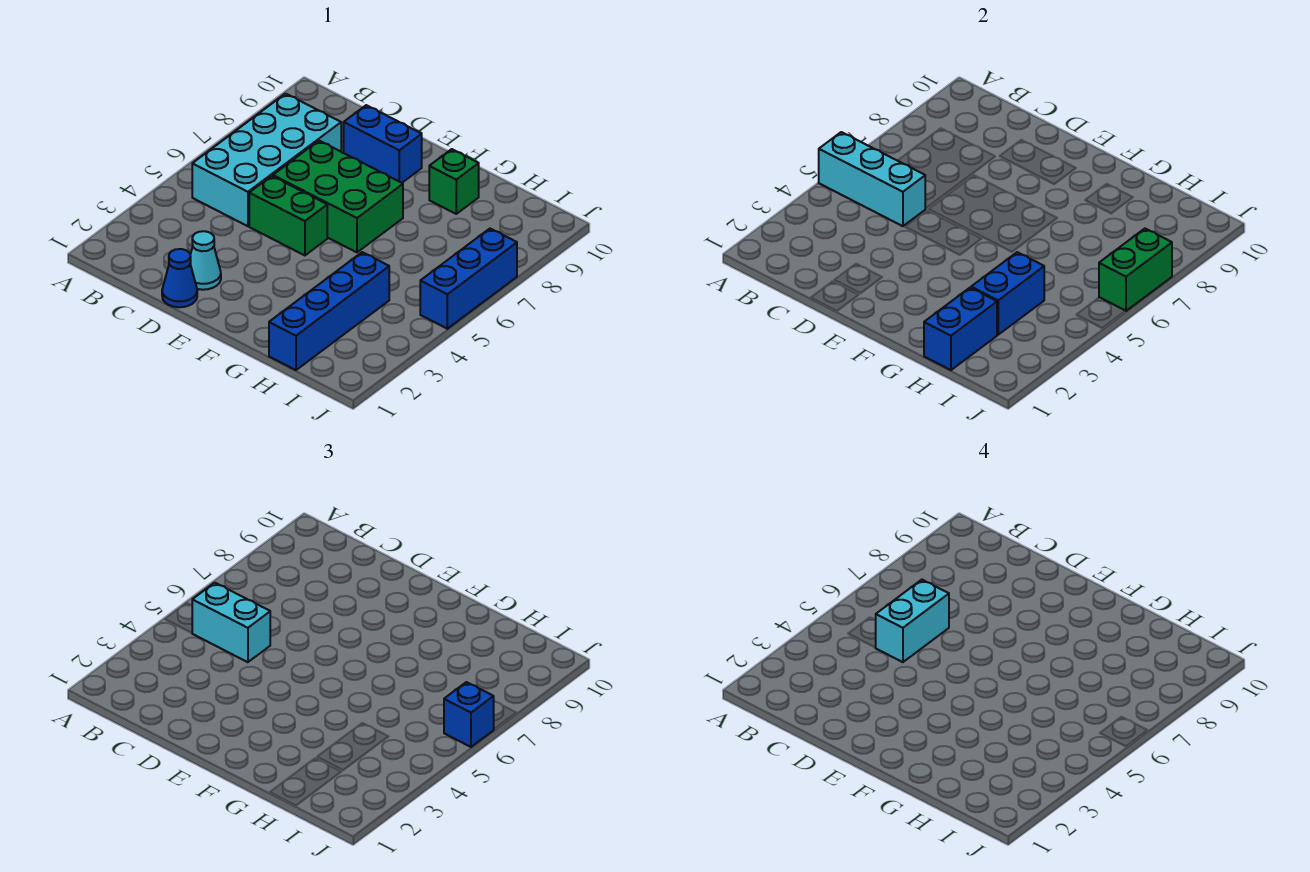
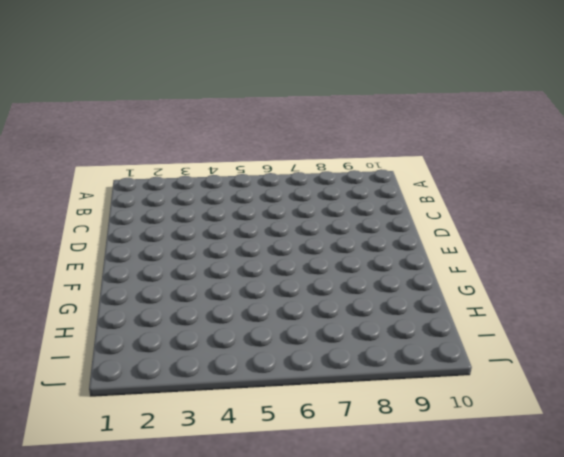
none -> cyan brick B5:C8 level 1
none -> blue cone D1 level 1
none -> cyan cone D2 level 1

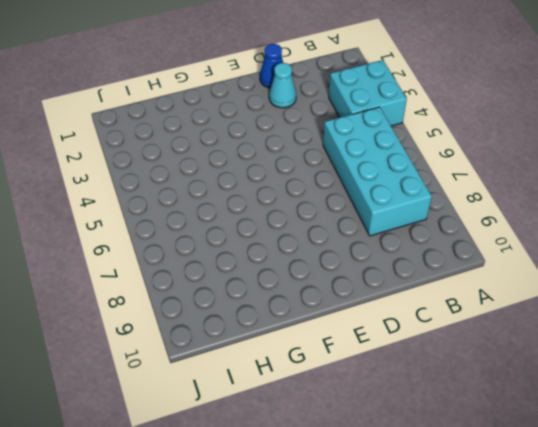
cyan brick A3:B4 level 1 -> none
none -> green brick D5:E5 level 1
none -> green brick D6:F7 level 1
none -> blue brick D9:E9 level 1

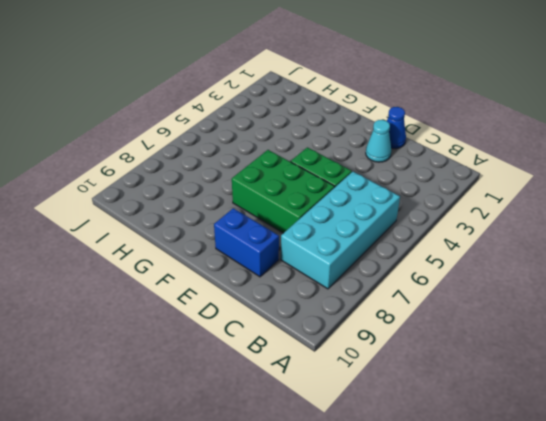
none -> green brick G9 level 1
none -> blue brick H1:H4 level 1
none -> blue brick J5:J7 level 1

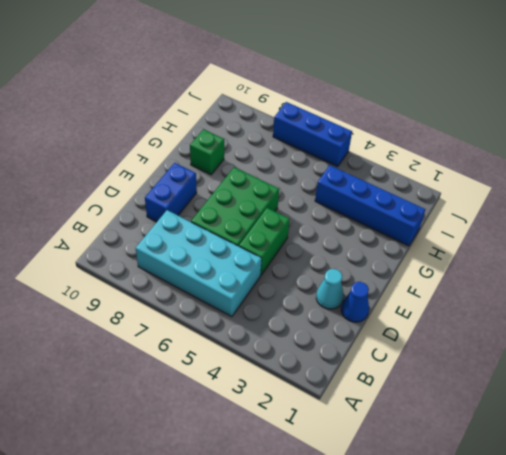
none -> cyan brick A5:C5 level 2
none -> blue brick H1:H2 level 2
none -> blue brick H3:H4 level 2

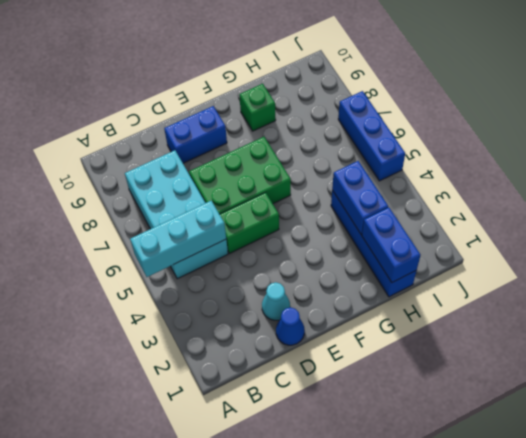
none -> green brick J6:J7 level 2
none -> cyan brick B5:C5 level 3
none -> blue brick J6 level 3

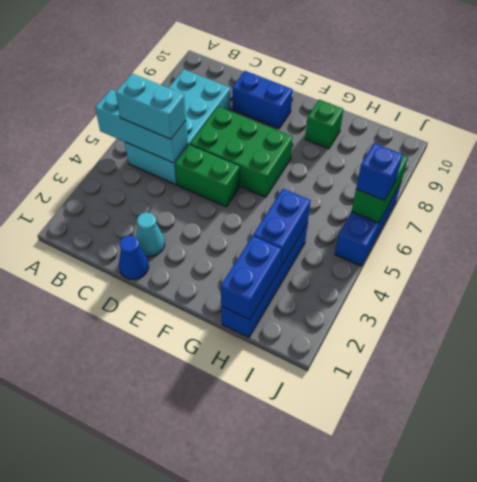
none -> cyan brick C5:C6 level 4

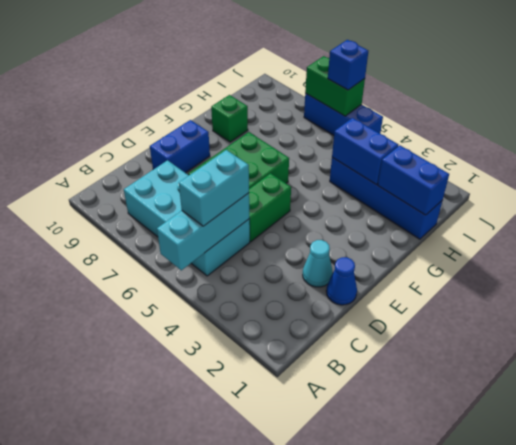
none -> cyan brick C5:C6 level 4

